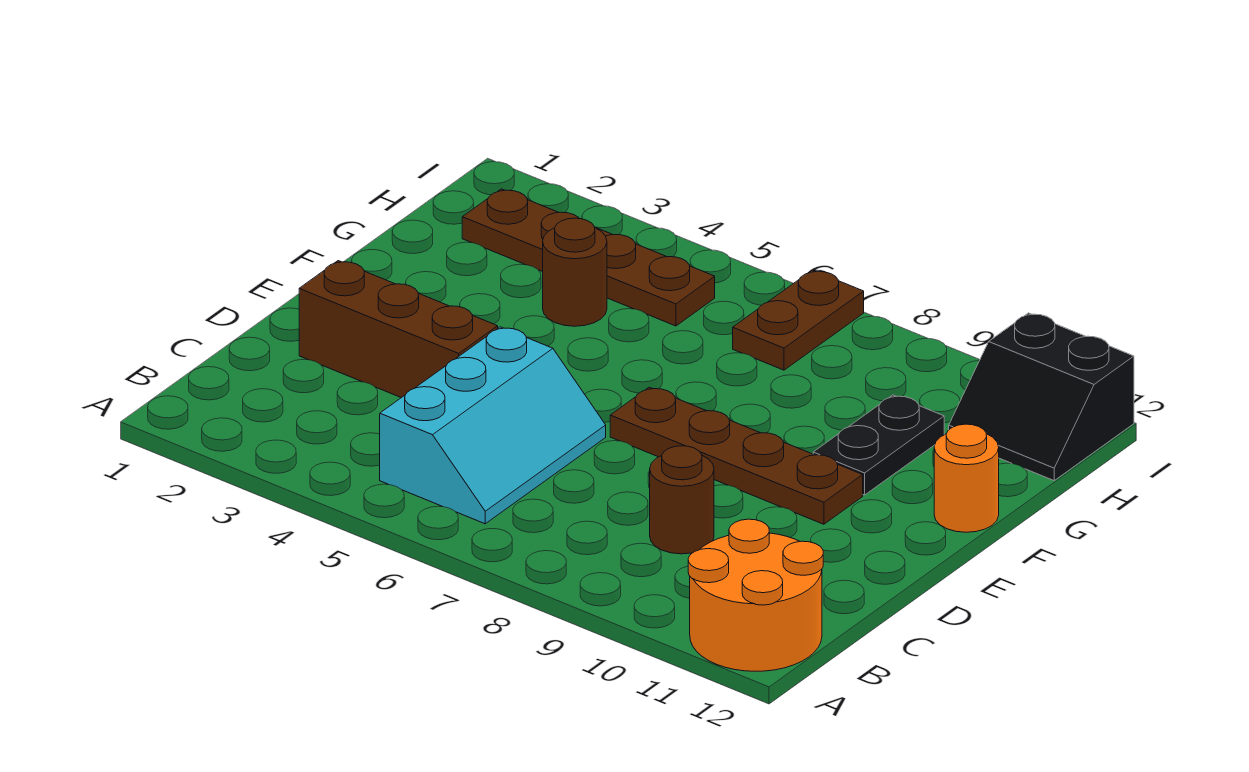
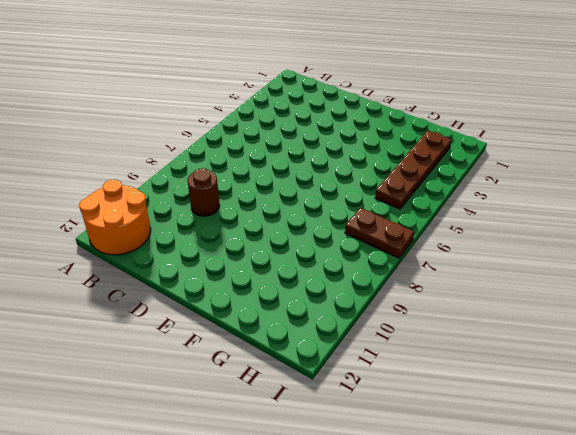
none -> cyan slope B5:D6 level 1 top 5
none -> brown brick D2:D4 level 1

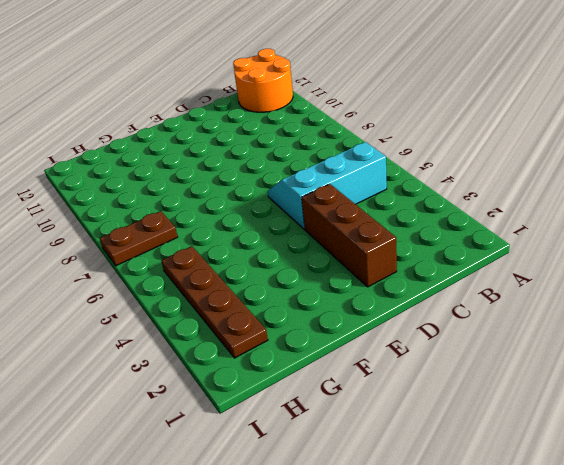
none -> brown round brick C9 level 1
none -> brown plate E7:E10 level 1

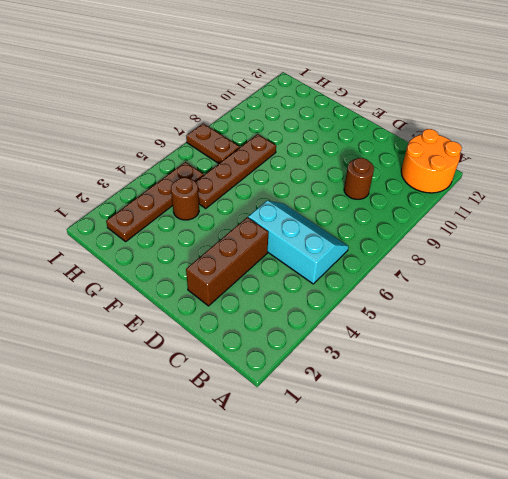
brown plate G5:G8 level 1 -> brown plate E7:E10 level 1
none -> black plate F10:G10 level 1
none -> orange round brick F12 level 1

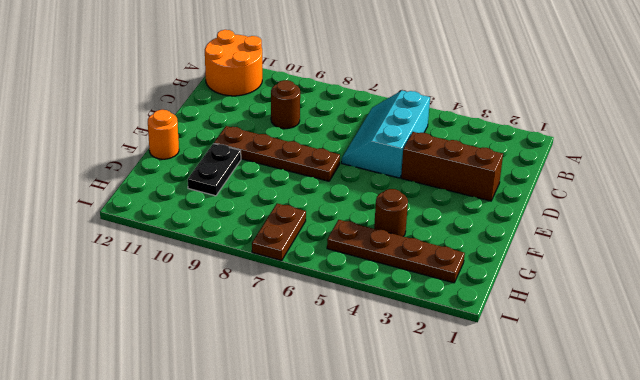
none -> black slope H11:I12 level 1 top I

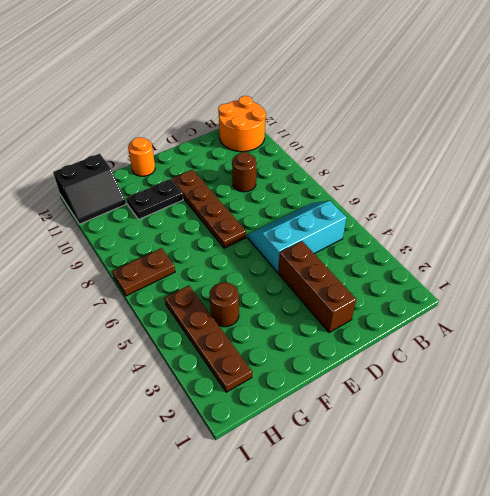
black slope H11:I12 level 1 top 12 -> black slope H11:I12 level 1 top I

